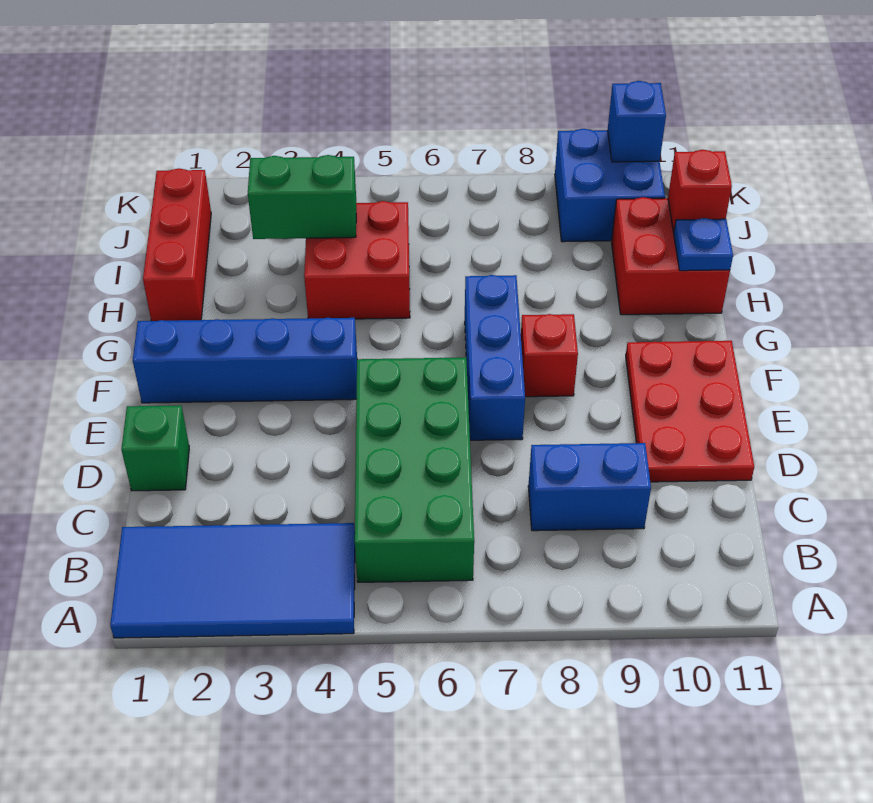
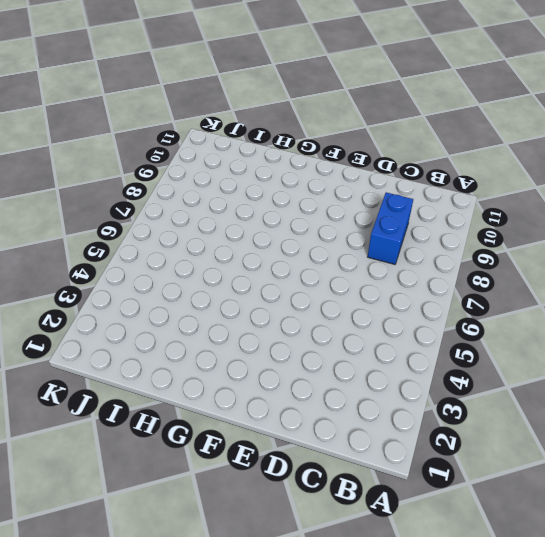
none -> blue tile A1:B4 level 1
none -> green brick B5:E6 level 1
none -> green brick D1 level 1

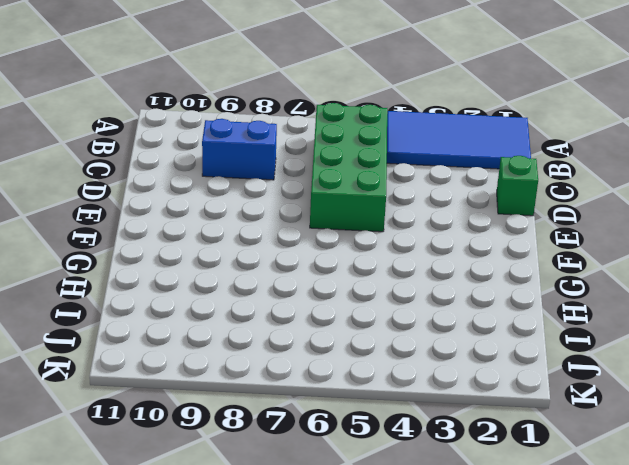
none -> red plate D10:F11 level 1
none -> blue brick E7:G7 level 1
none -> blue brick F1:F4 level 1

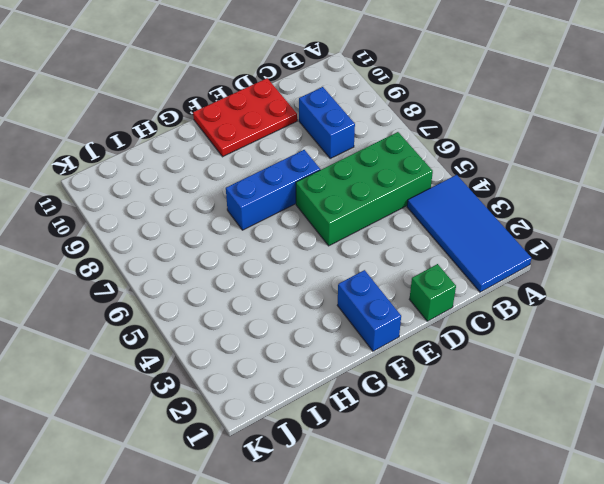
blue brick F1:F2 level 1 -> blue brick F1:F4 level 1
none -> red brick F8 level 1
none -> red brick H1:J1 level 1
none -> red brick H4:I5 level 1

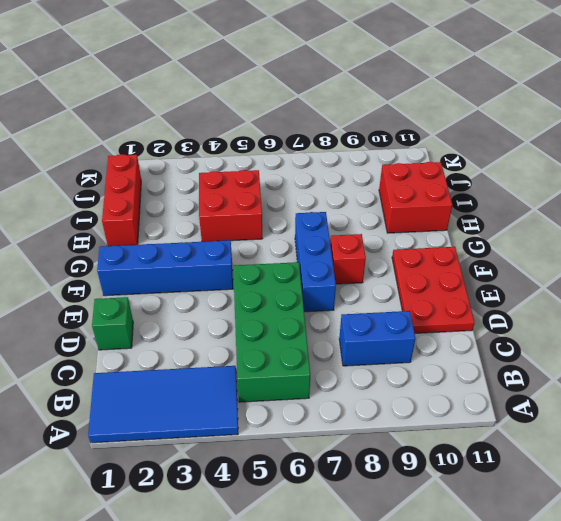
none -> blue brick J9:K10 level 1
none -> blue plate H11 level 2
none -> green brick I3:I4 level 2

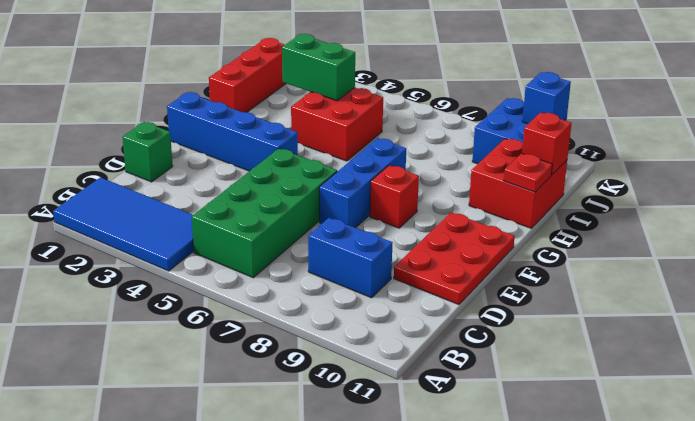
red plate H11 level 2 -> blue plate H11 level 2

